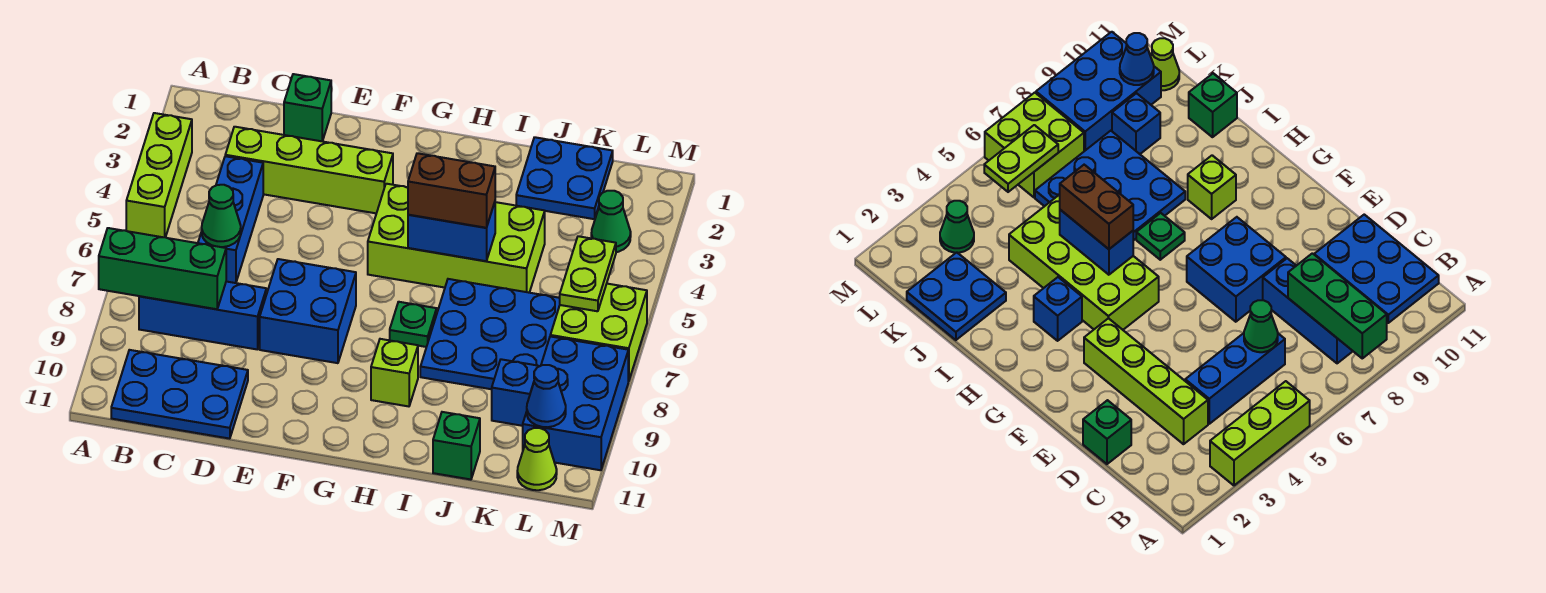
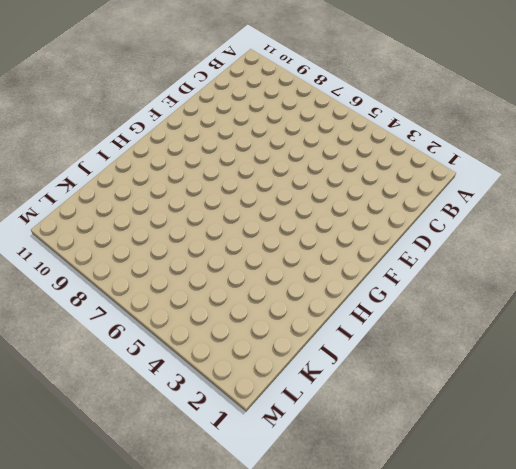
none -> lime brick A3:A5 level 1
none -> blue brick B8:D8 level 1
none -> blue plate B10:D11 level 1

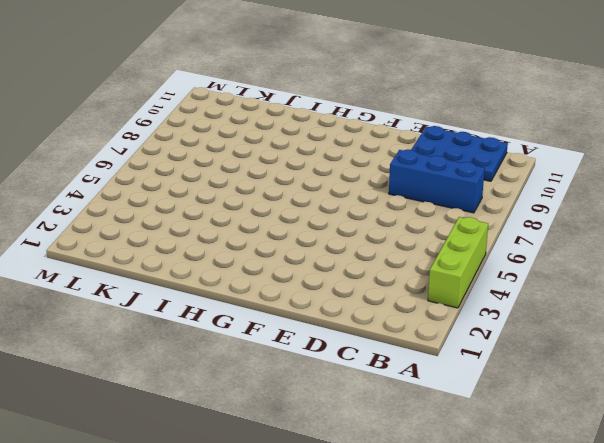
none -> lime brick C3:F3 level 1
none -> blue brick C4:C6 level 1
none -> green brick D1 level 1

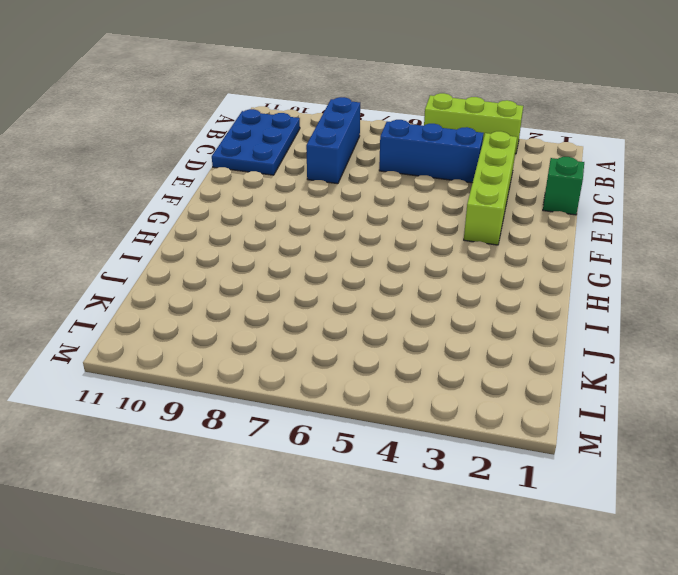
none -> blue brick E7:F8 level 1
none -> lime brick G4:J5 level 1
none -> blue brick H3 level 1

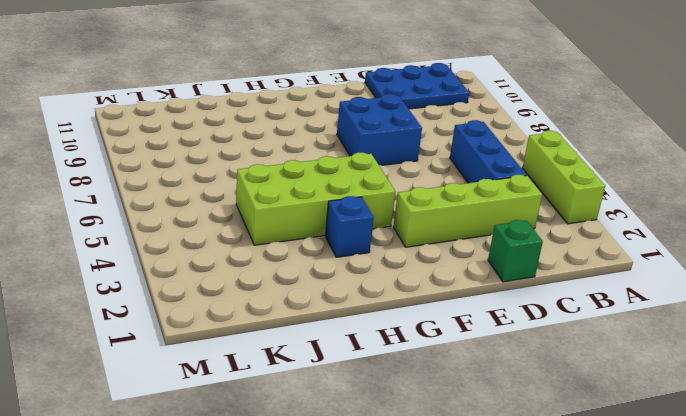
none -> blue brick B8:D8 level 1
none -> green plate H7 level 1
none -> lime brick H9 level 1

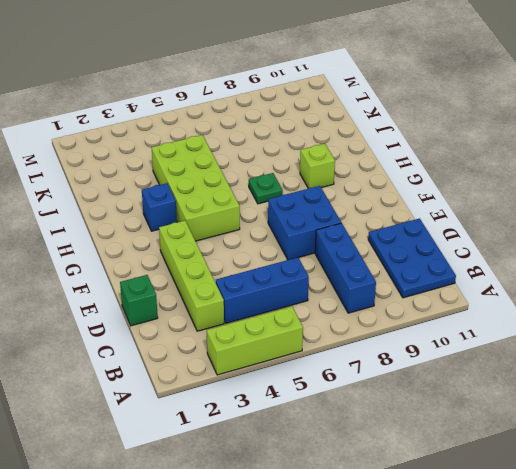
none -> blue plate I6:K8 level 1
none -> blue plate J1:K2 level 1
none -> green brick J11 level 1

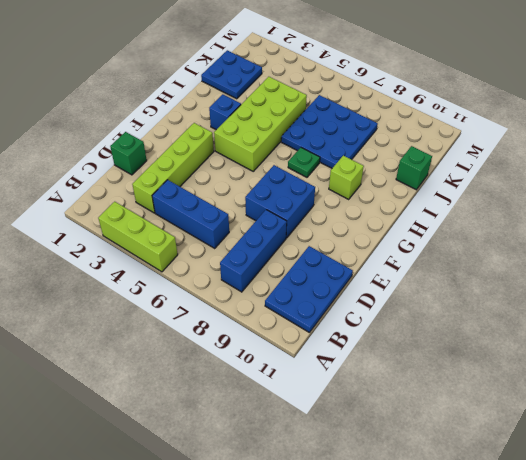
none -> blue brick K9 level 1
none -> green cone L3 level 1
none -> lime brick L6:M7 level 1

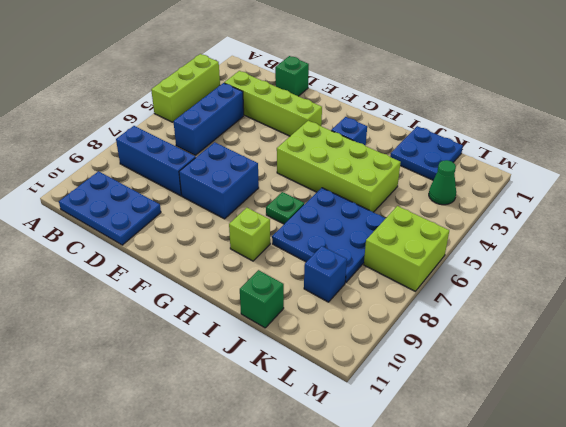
none -> blue brick L8:M10 level 1
none -> lime cone L11 level 1
none -> green brick A8:C8 level 2

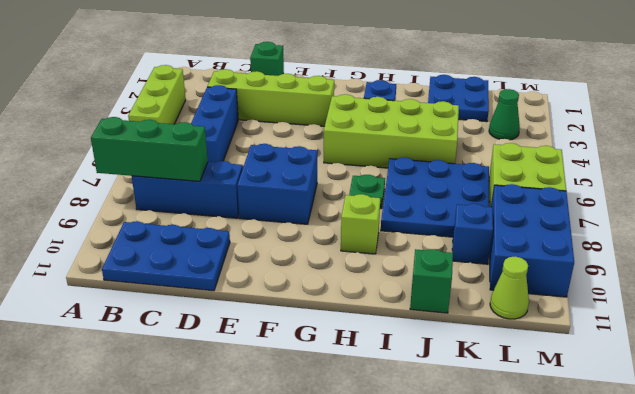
none -> green cone C6 level 2
none -> blue brick H5:I5 level 2
none -> lime plate L5:L6 level 2

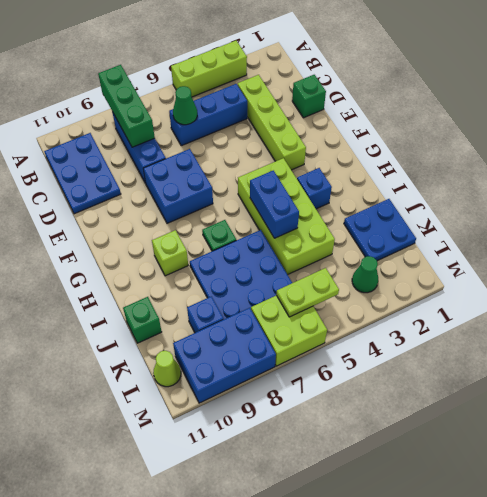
none -> blue cone L10 level 2
none -> brown brick H5:I5 level 3

